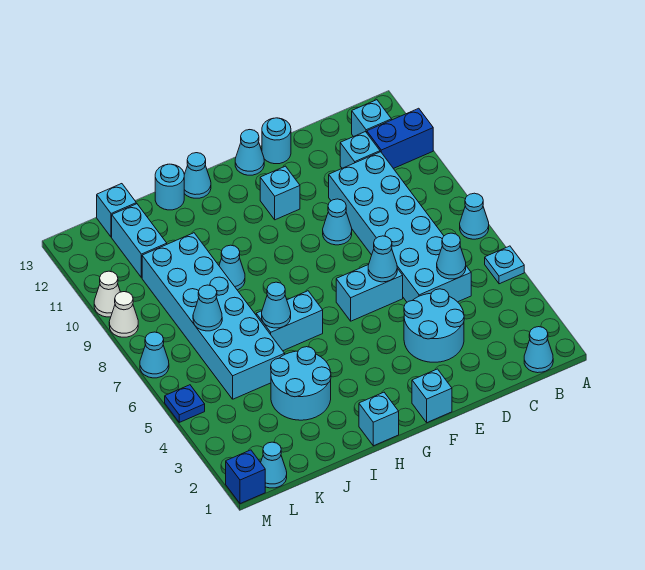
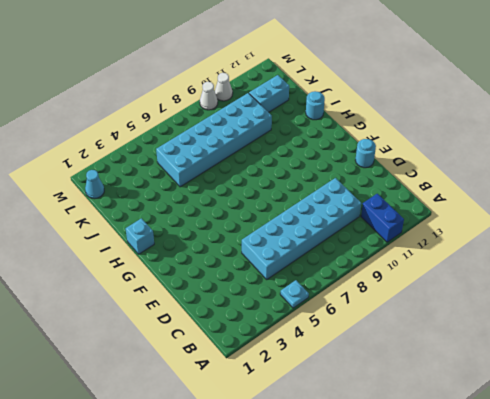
none -> cyan cone A7 level 1
none -> cyan cone B1 level 1
none -> cyan brick B12 level 1
none -> cyan brick C11 level 1

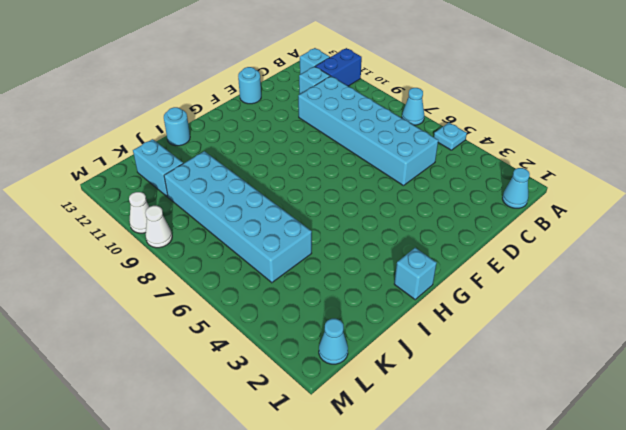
none -> cyan round brick D3:E4 level 1
none -> cyan brick E6:F6 level 1
none -> cyan cone E9 level 1
none -> cyan brick F1 level 1

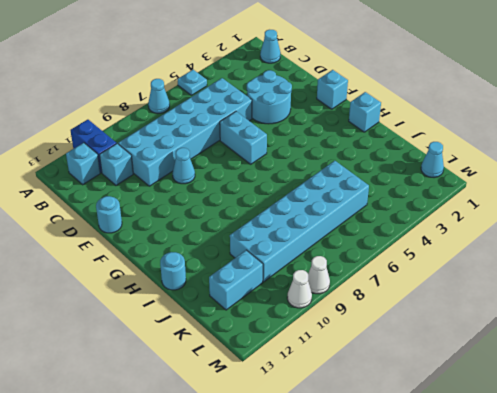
none -> cyan brick F11 level 1
none -> cyan cone F13 level 1
none -> cyan brick H6:I6 level 1
none -> cyan cone H13 level 1

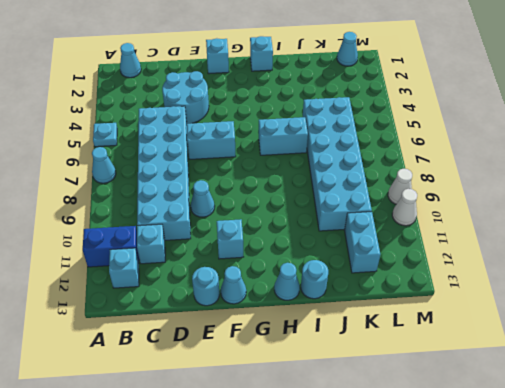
none -> cyan round brick I3:J4 level 1
none -> cyan cone I9 level 1
none -> cyan brick K13 level 1
none -> blue brick M1 level 1

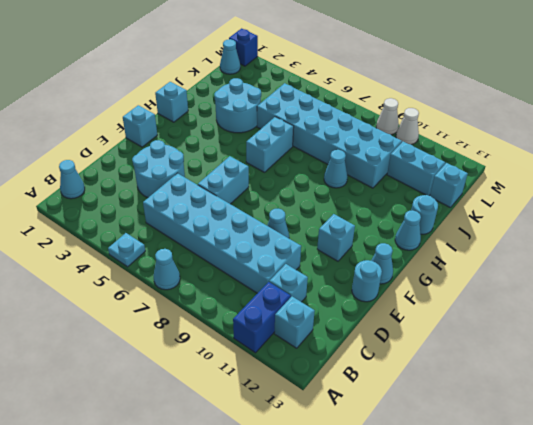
none -> blue plate M5 level 1
none -> cyan cone M7 level 1
none -> cyan cone C5 level 2
none -> cyan cone E6 level 2

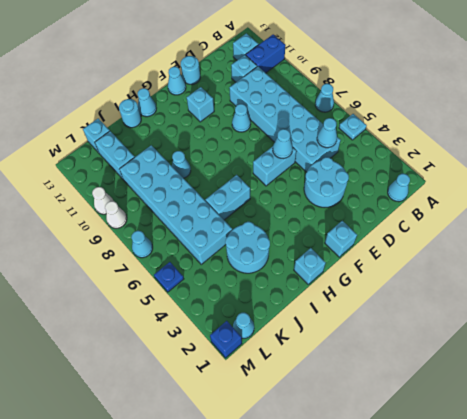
none -> cyan cone I6 level 2
none -> cyan cone K7 level 2

